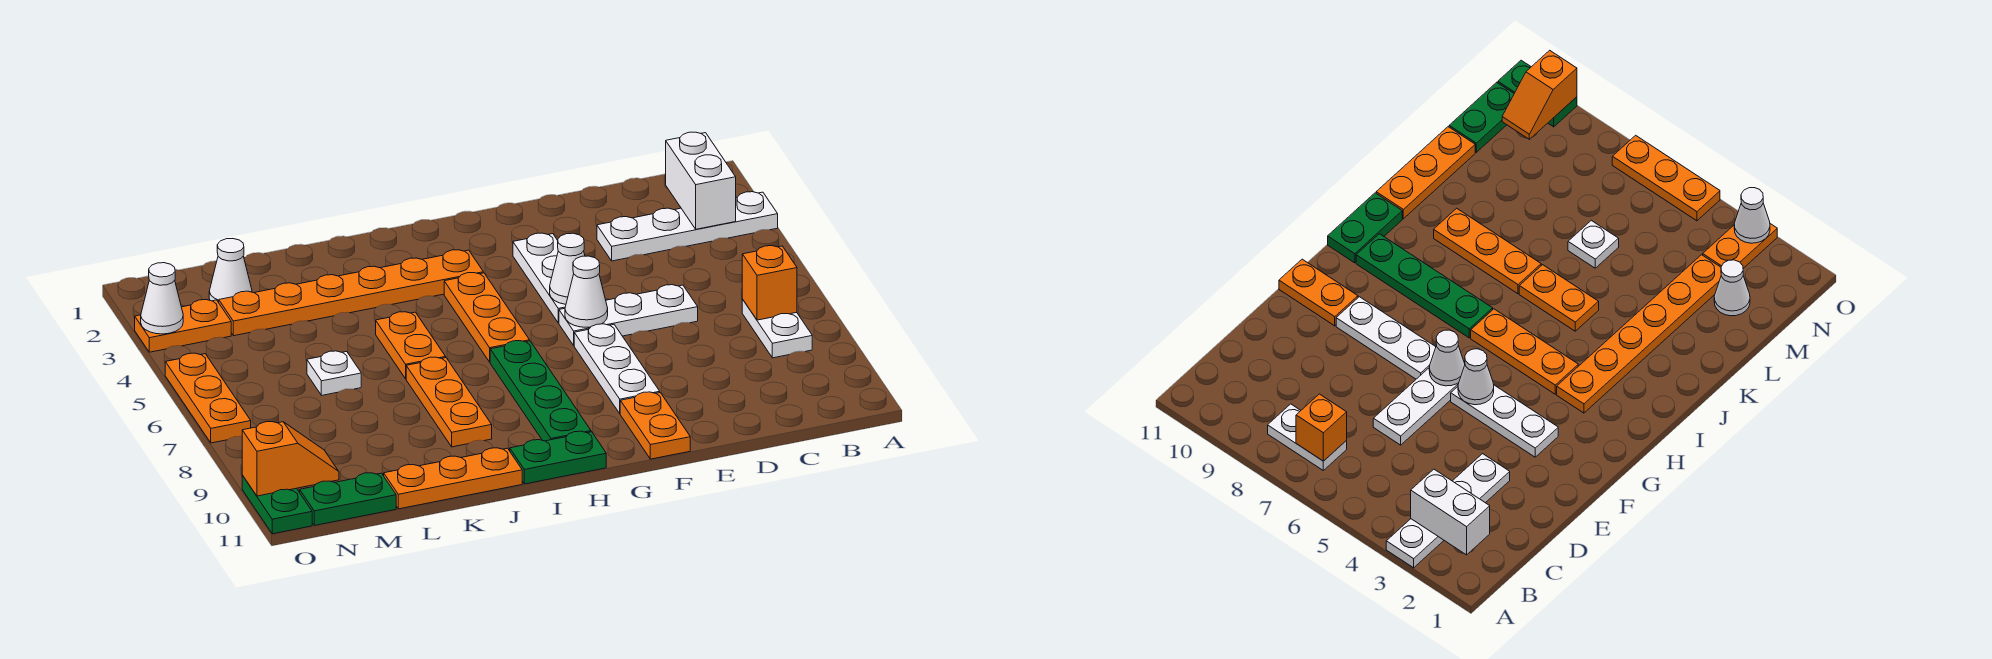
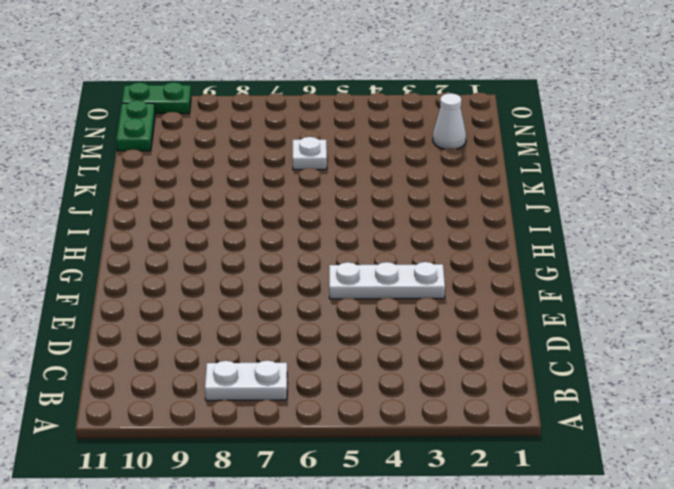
none -> white plate A3:D3 level 1
none -> white plate D6:F6 level 1
none -> white plate F7:F9 level 1

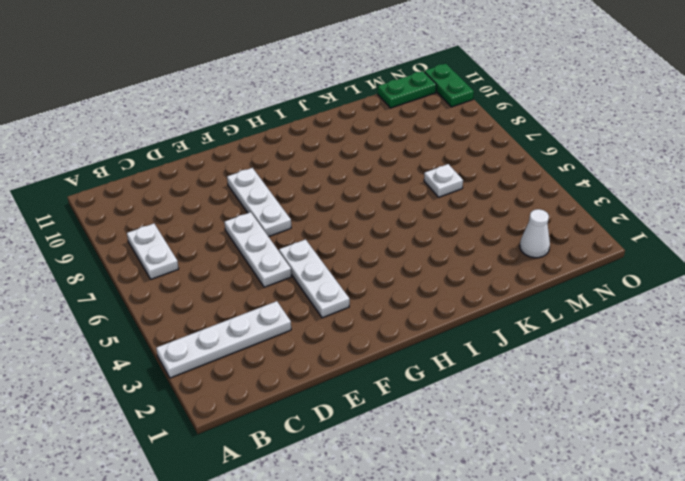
white plate E5:E7 level 1 -> white plate D6:F6 level 1
none -> orange plate F10:F11 level 1
none -> orange plate H3:M3 level 1
none -> orange plate H4:H6 level 1

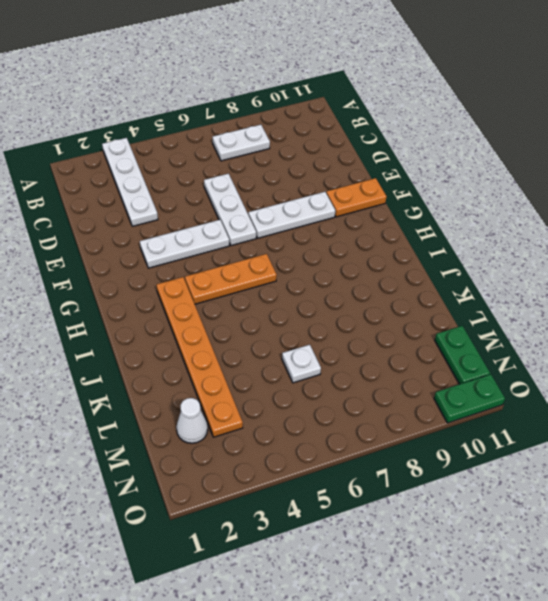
none -> green plate H7:H10 level 1
none -> green plate H11:I11 level 1
none -> orange plate J5:J6 level 1

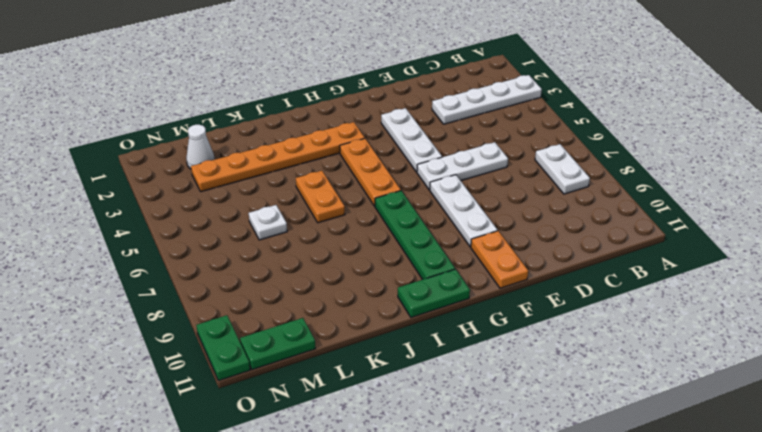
none -> orange plate J7:J9 level 1
none -> orange plate J11:L11 level 1
none -> orange plate N3:O3 level 1

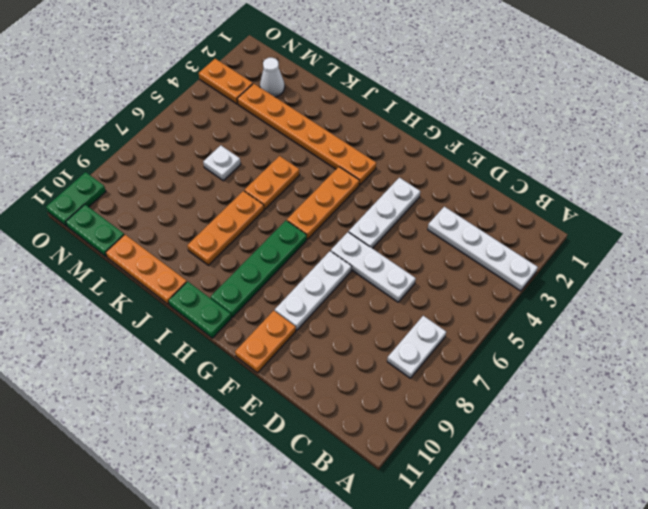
none -> orange plate O5:O7 level 1
none -> white brick B2:B3 level 2
none -> orange brick B7 level 2

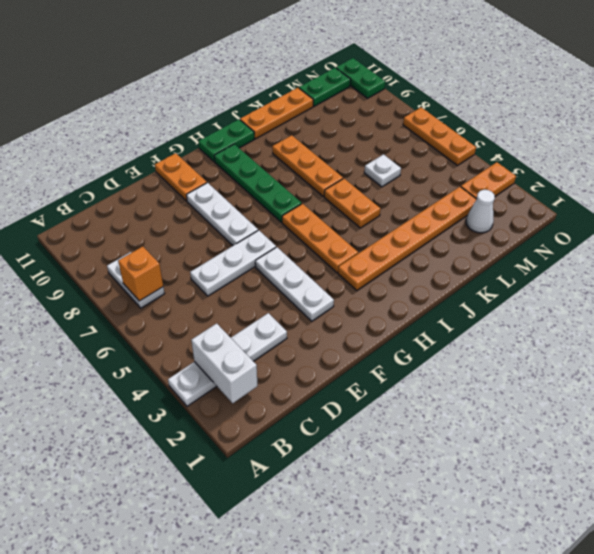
none -> white cone F5 level 2
none -> white cone F6 level 2
none -> orange slope N10:O10 level 2 top O

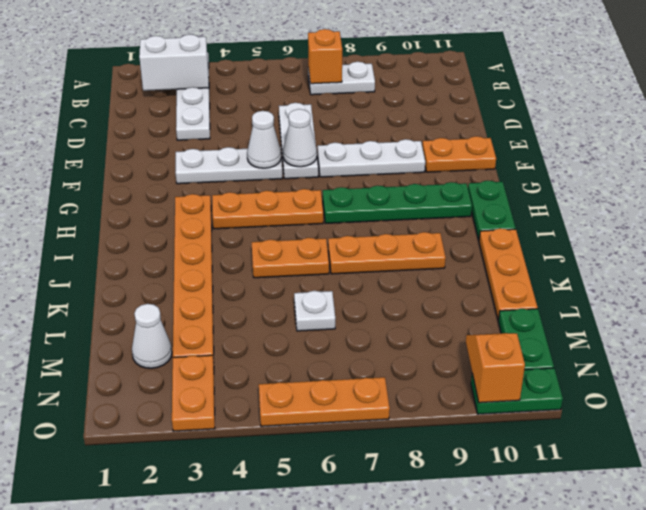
none -> white cone O3 level 2

